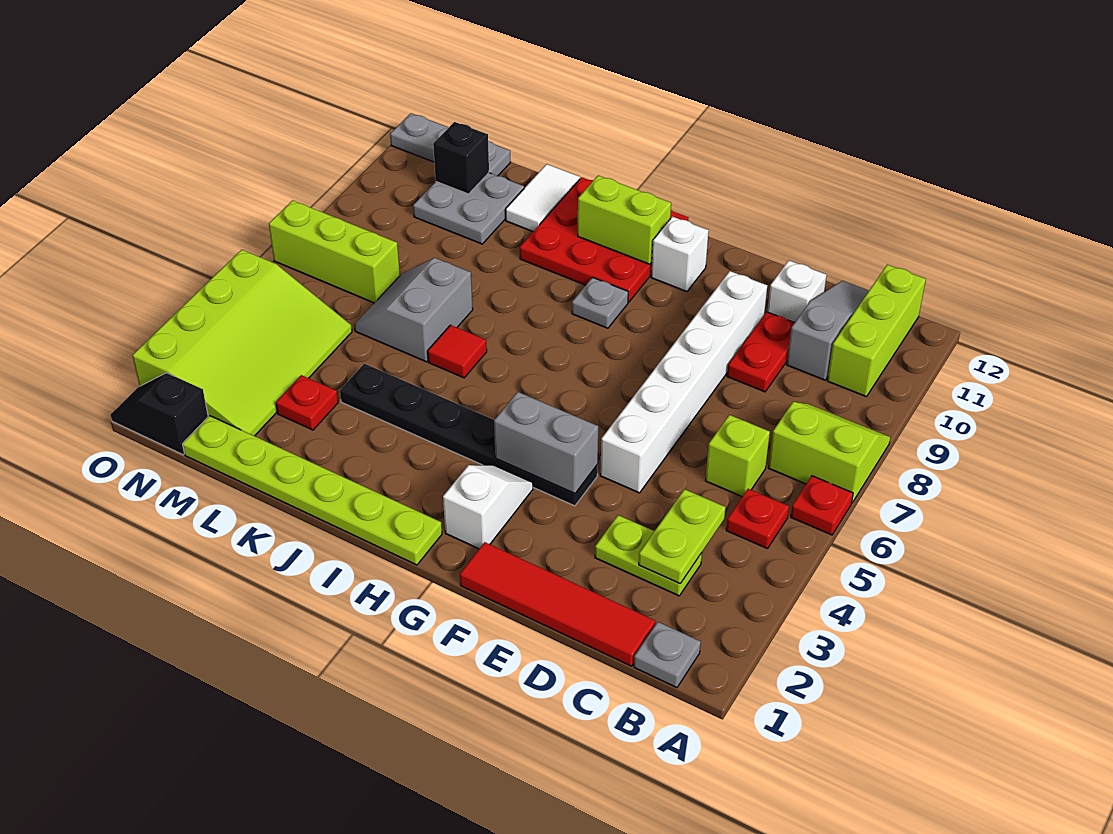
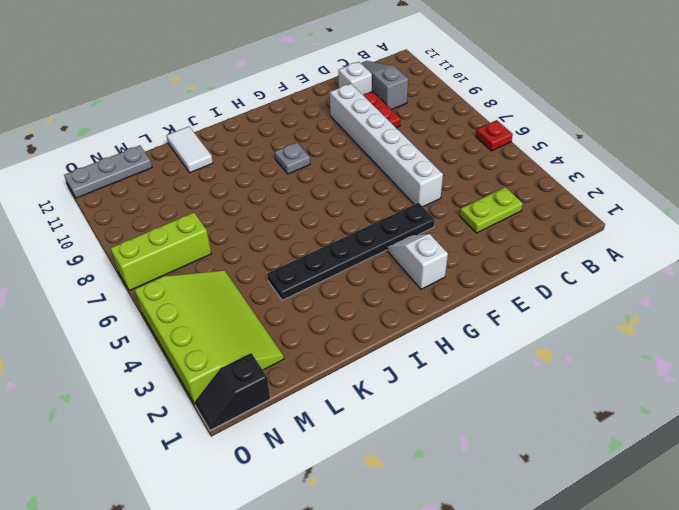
none -> lime slope A7:B8 level 1 top 7
none -> grey plate B1 level 1
none -> red plate B5 level 1
none -> lime brick B10:B12 level 1

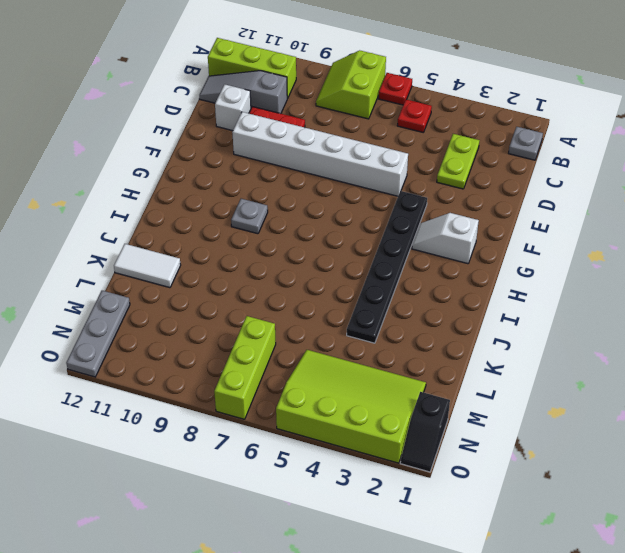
none -> red tile C1:F1 level 1
none -> lime brick C6 level 1
none -> white brick G11 level 1
none -> lime plate H1:M1 level 1

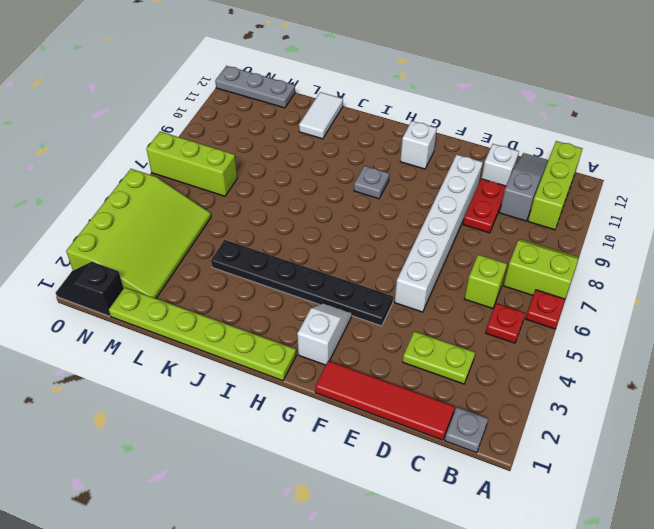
none -> red plate H10:J12 level 1
none -> red tile J6 level 1
none -> grey slope K6:L7 level 1 top K
none -> red plate L3 level 1

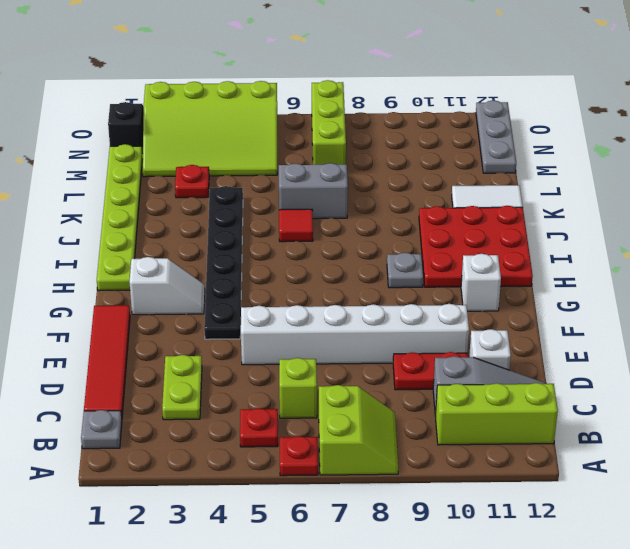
none -> grey plate L10:M11 level 1
none -> lime plate C3:C4 level 2
none -> grey brick F4:G4 level 2
none -> lime brick H11:I11 level 2

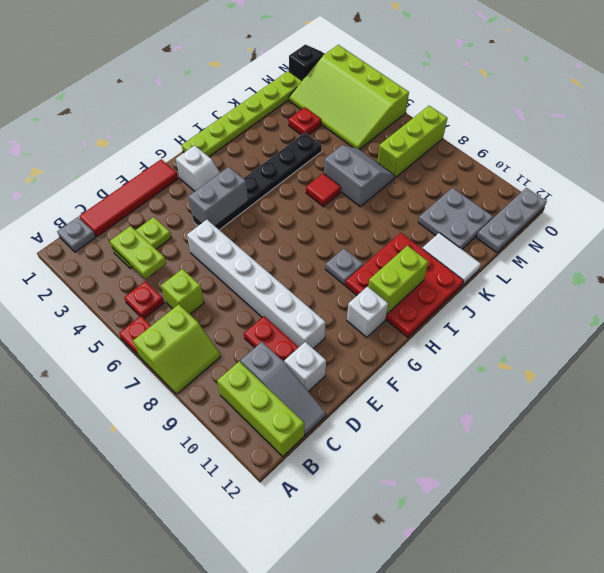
none -> black brick M11 level 2

